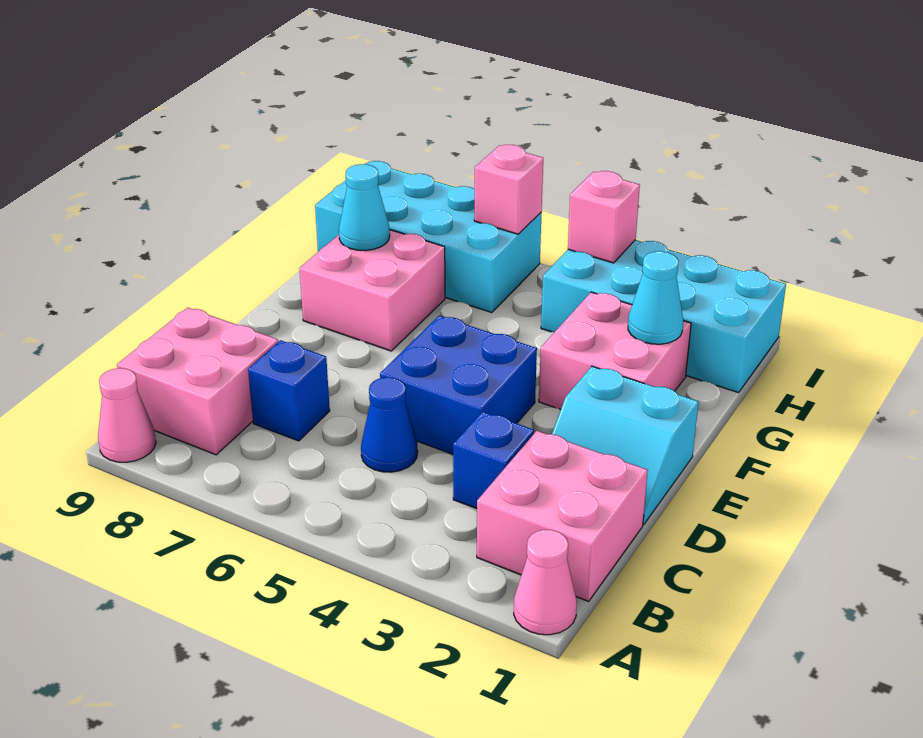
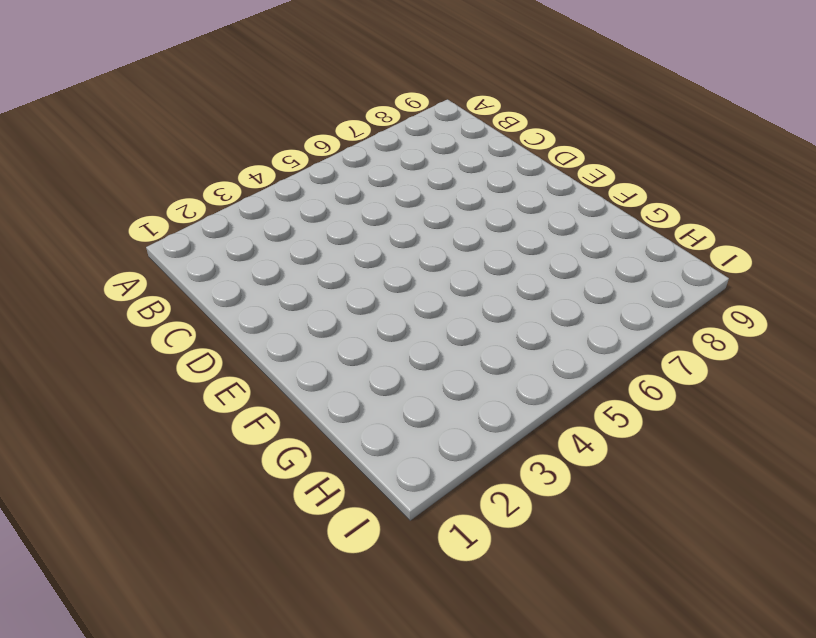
none -> pink cone A1 level 1
none -> pink cone A9 level 1
none -> pink brick B1:C2 level 1

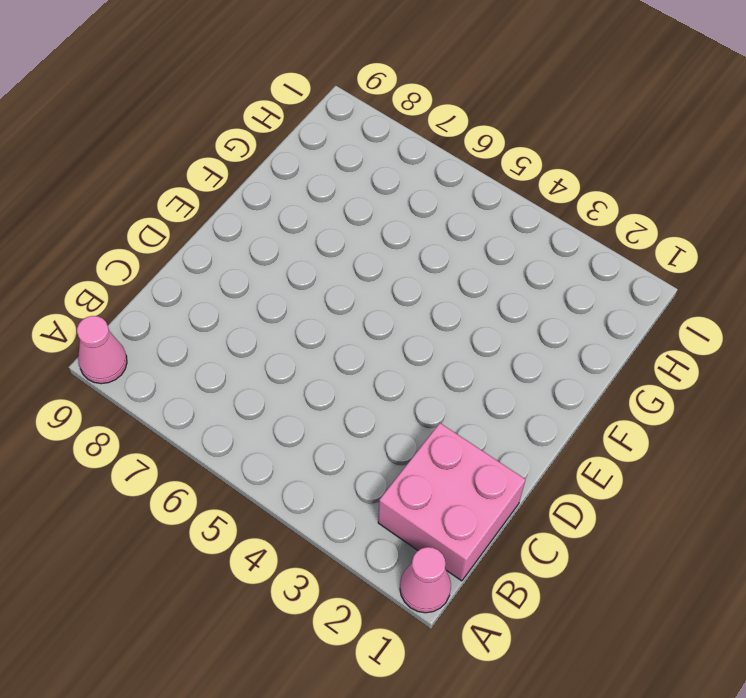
none -> pink brick B8:C9 level 1
none -> blue brick C3 level 1
none -> blue cone C5 level 1

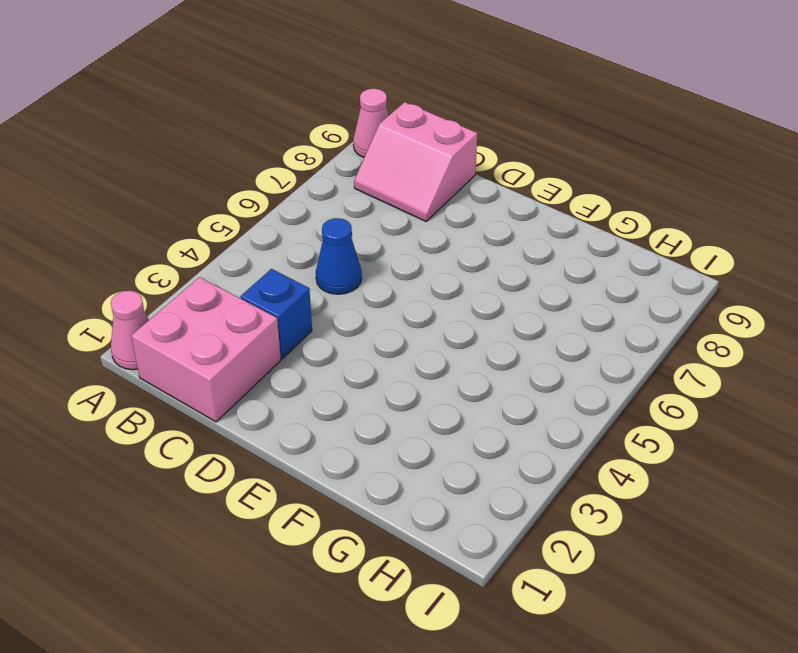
pink slope B8:C9 level 1 top 9 -> pink brick B8:C9 level 1
none -> blue brick C7 level 1
none -> cyan slope D1:E2 level 1 top E
none -> blue brick D4:E5 level 1

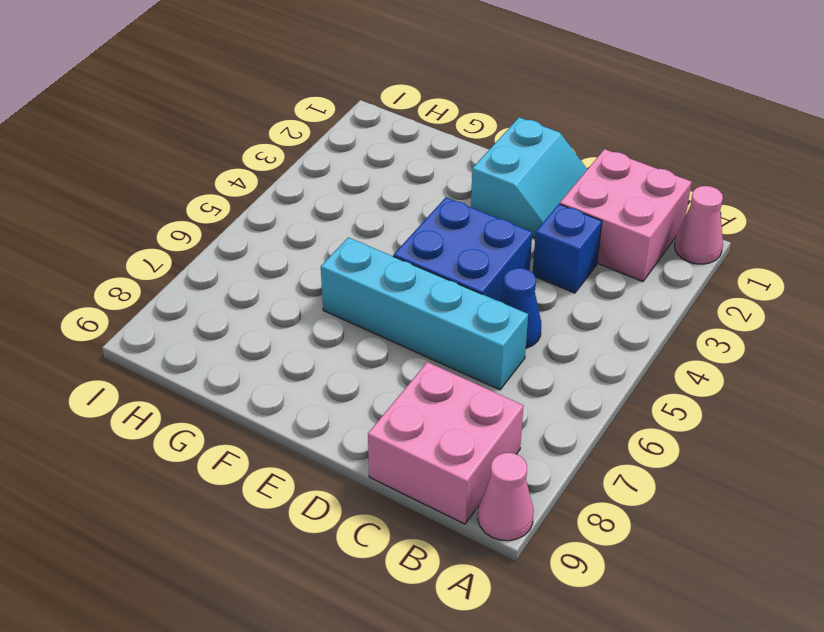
cyan brick C6:F6 level 1 -> none
none -> blue brick C7 level 1
none -> pink brick F2:G3 level 1
none -> pink brick F7:G8 level 1

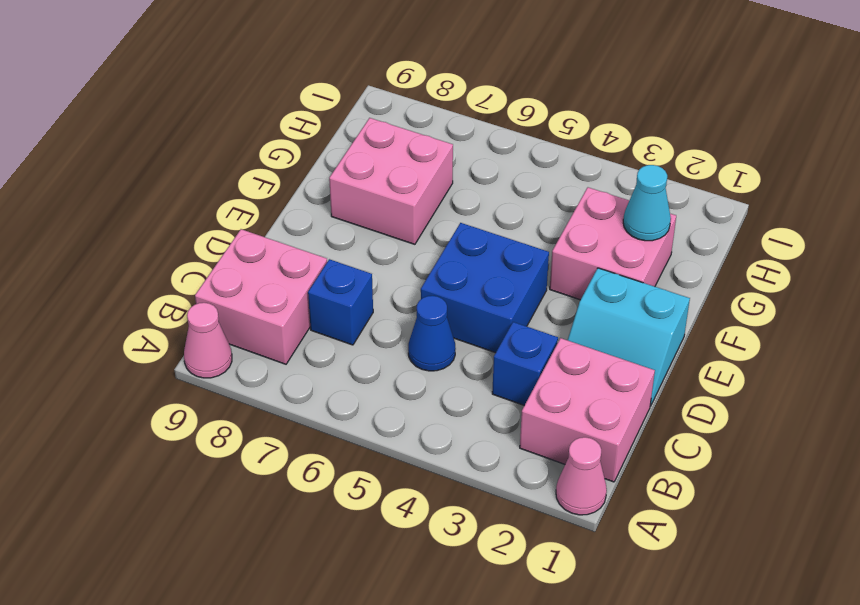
none -> cyan brick H1:I4 level 1
none -> cyan brick H6:I9 level 1
none -> cyan cone G8 level 2

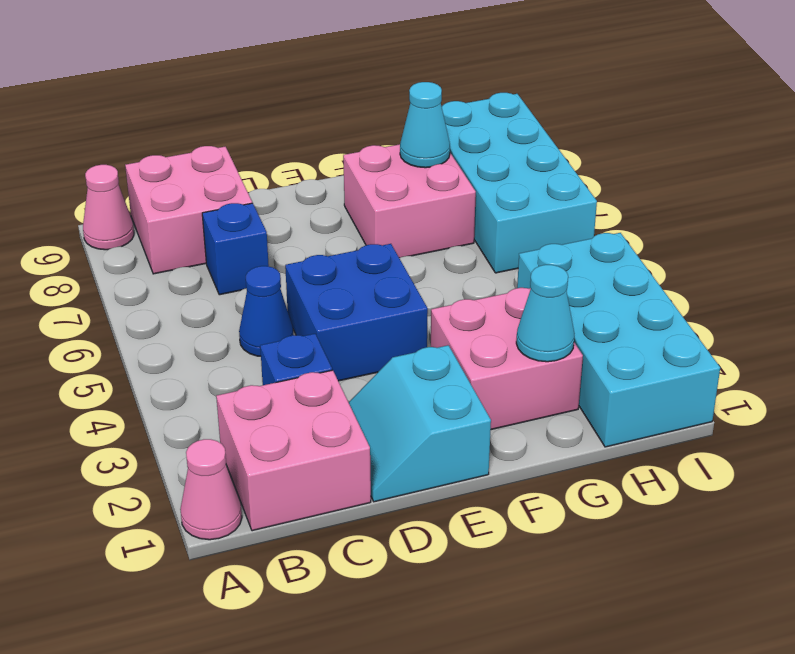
none -> pink brick I4 level 2
none -> pink brick I6 level 2

